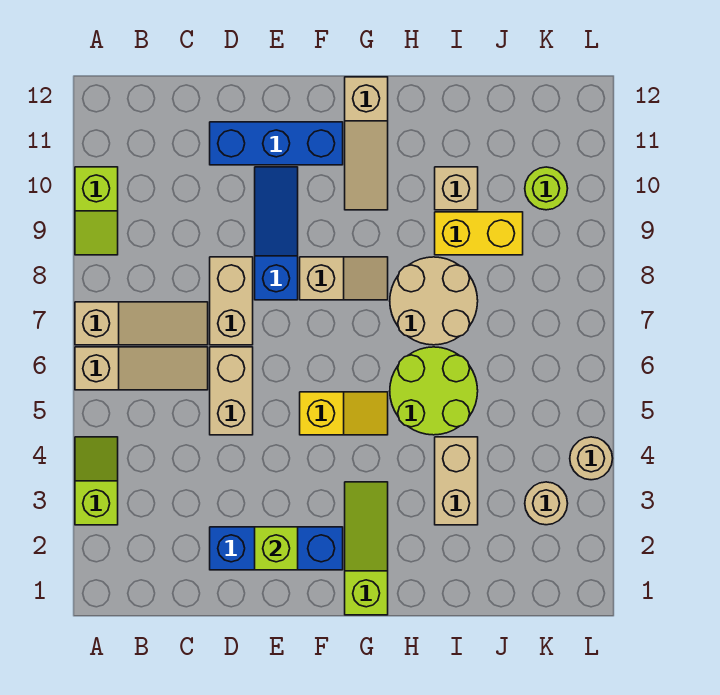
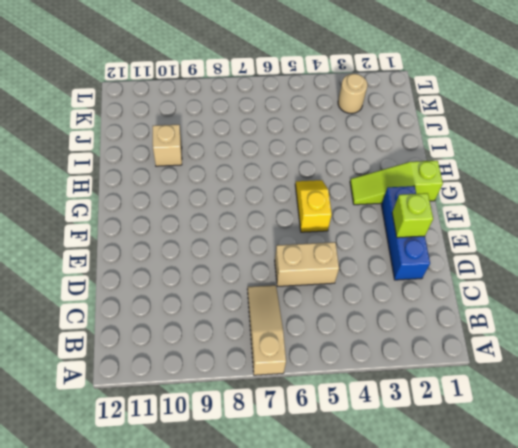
none -> lime slope A3:A4 level 1 top 3
none -> tan slope A6:C6 level 1 top A
none -> lime slope A9:A10 level 1 top 10

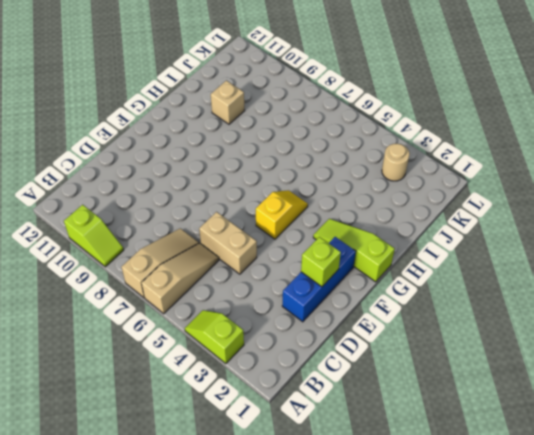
none -> tan brick D7:D8 level 1
none -> blue brick D11:F11 level 1
none -> blue slope E8:E10 level 1 top 8

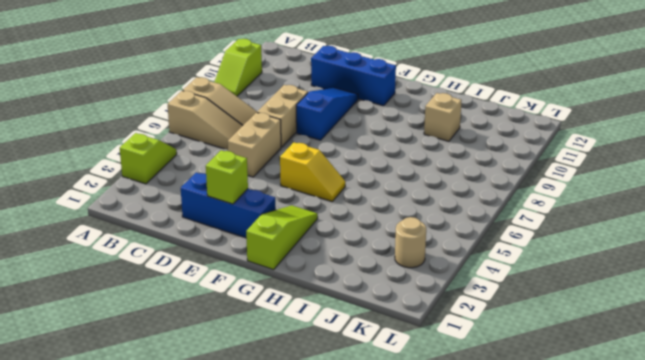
none -> tan slope F8:G8 level 1 top F
none -> tan slope G10:G12 level 1 top 12
none -> lime round brick H5:I6 level 1

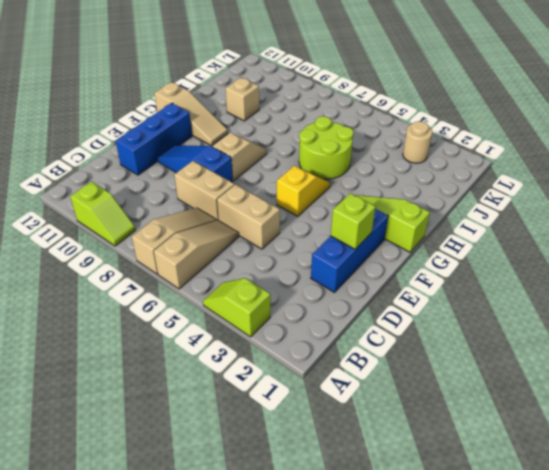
none -> tan round brick H7:I8 level 1
none -> tan brick I3:I4 level 1
none -> yellow brick I9:J9 level 1

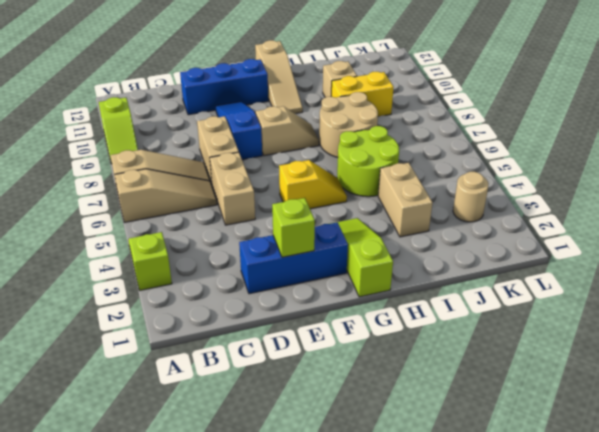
none -> lime round brick K10 level 1
none -> tan round brick L4 level 1

